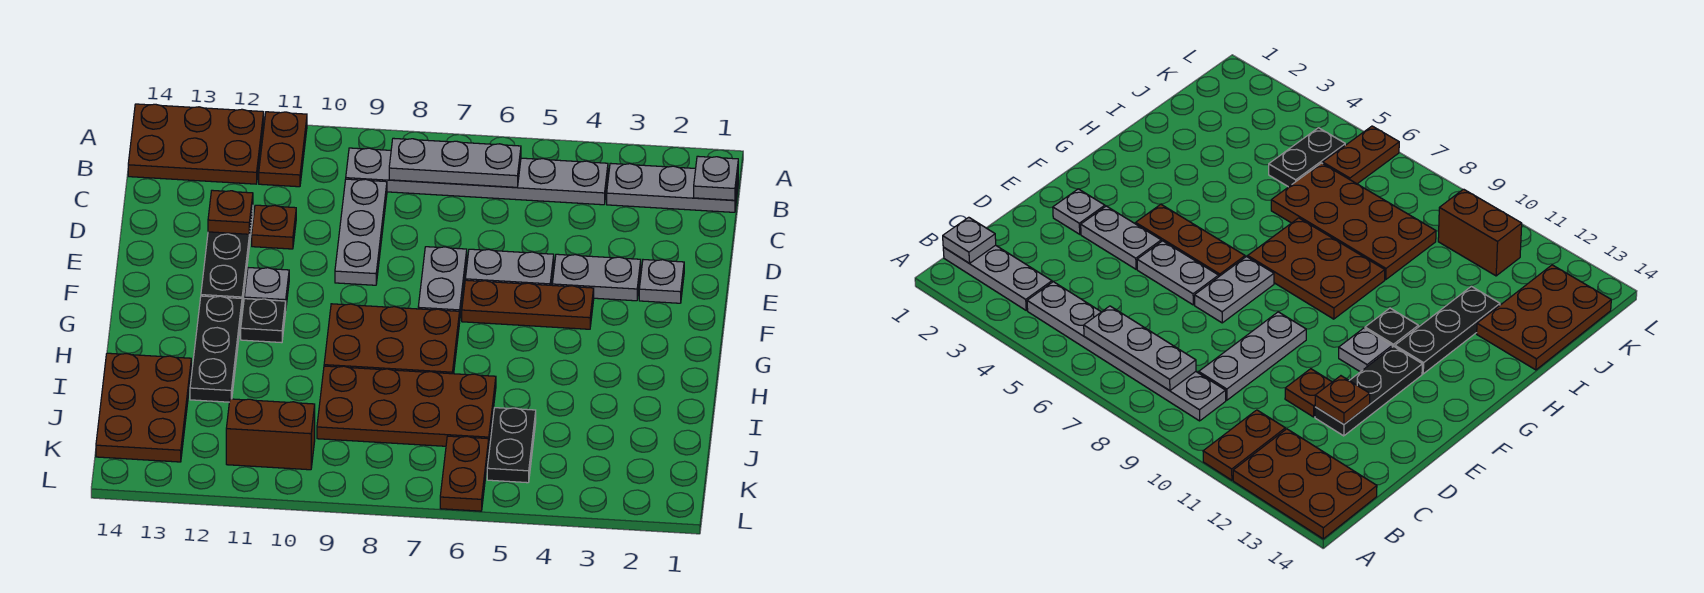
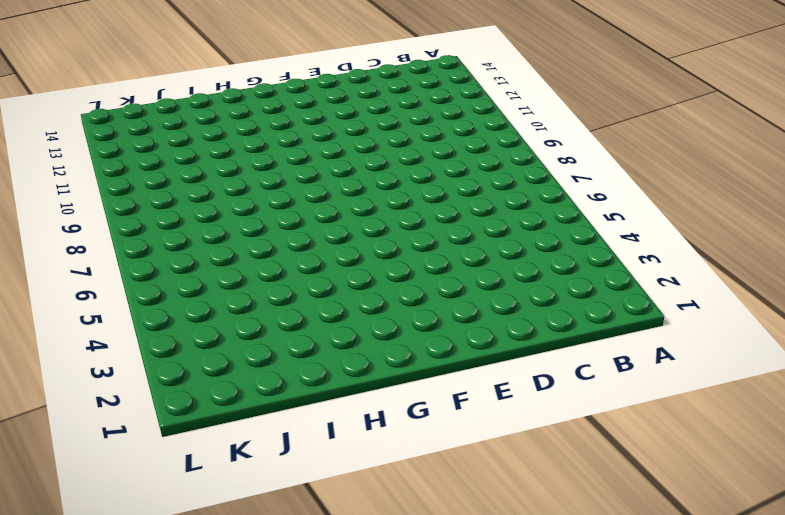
none -> brown plate A11:B11 level 1
none -> brown plate A12:B14 level 1
none -> grey plate B1:B3 level 1

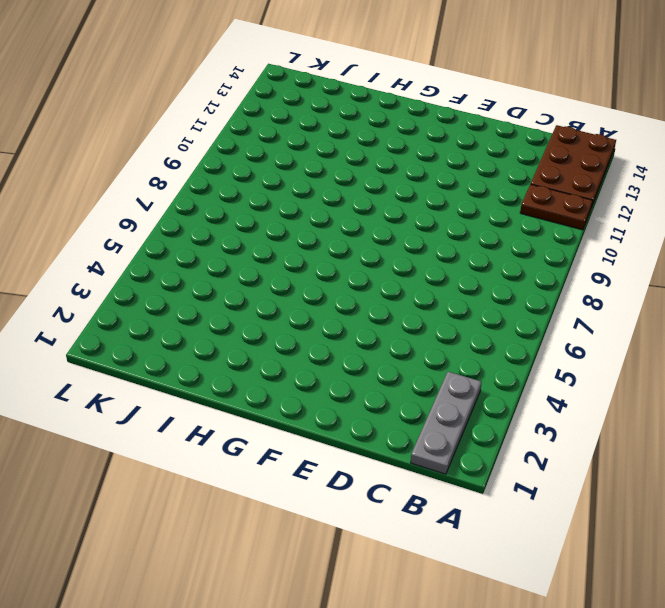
none -> grey plate B4:B9 level 1
none -> grey plate C9:E9 level 1
none -> brown plate D11 level 1

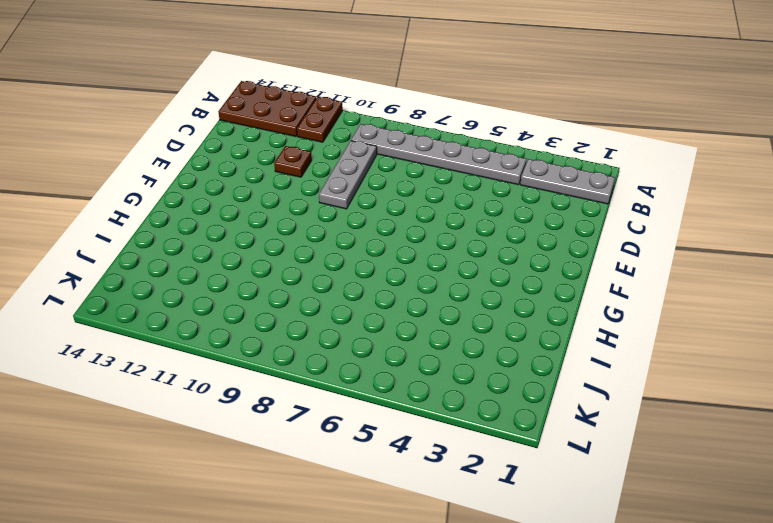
none -> black plate D12:F12 level 1
none -> grey plate E2 level 1
none -> grey plate E3:E4 level 1

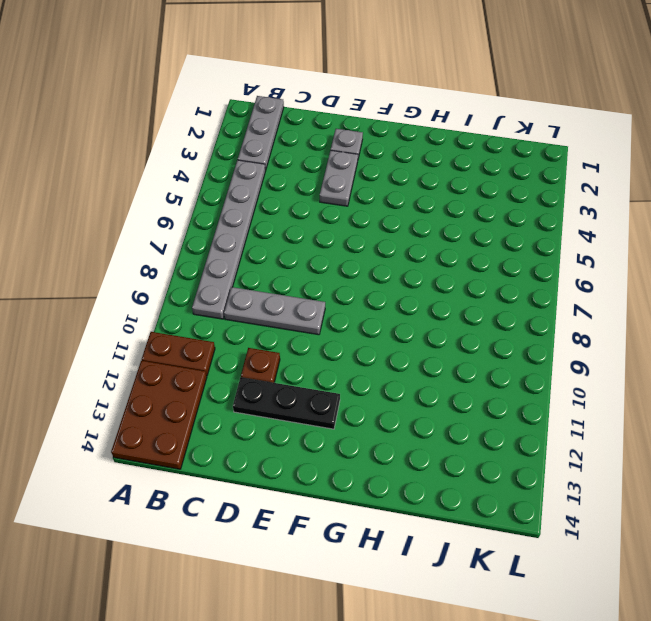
none -> grey plate E5:E6 level 1
none -> grey plate E7:F7 level 1
none -> brown plate F4:F6 level 1

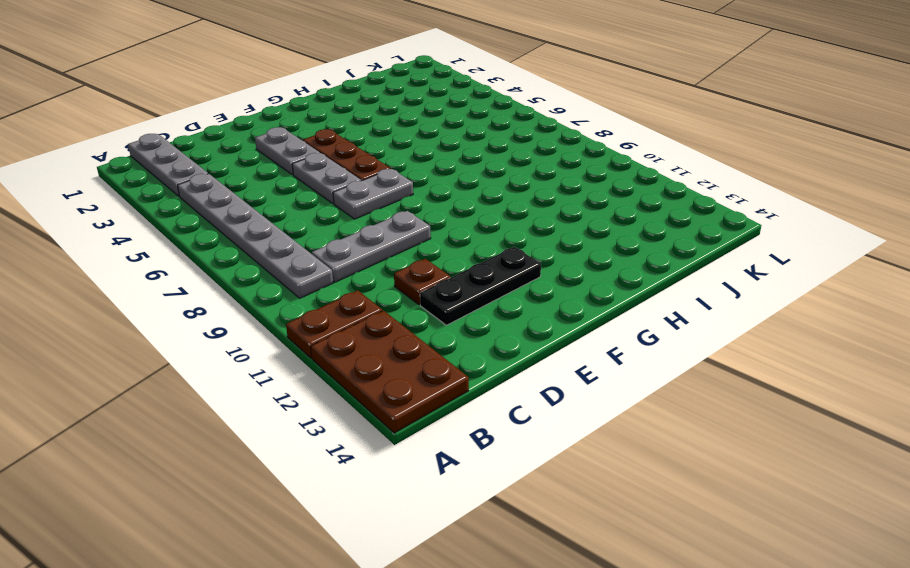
none -> grey plate E2 level 1
none -> grey plate F11 level 1
none -> brown plate G7:H9 level 1

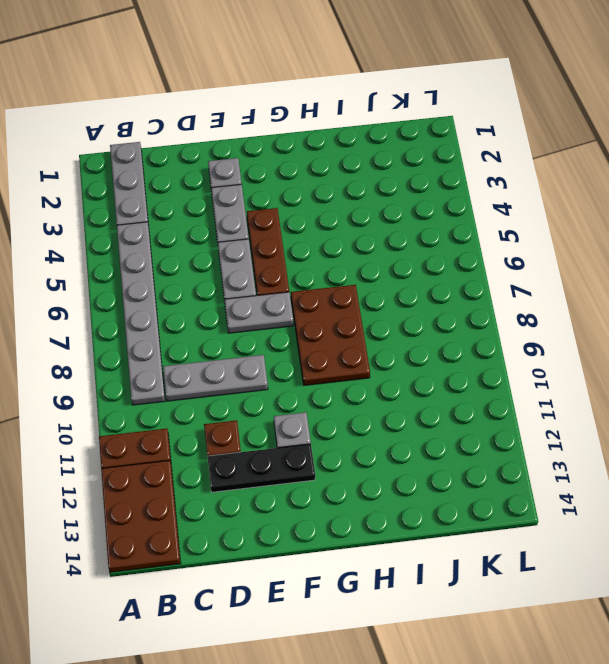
none -> black plate G11 level 1
none -> black plate G12:I12 level 1
none -> brown plate I6:J9 level 1

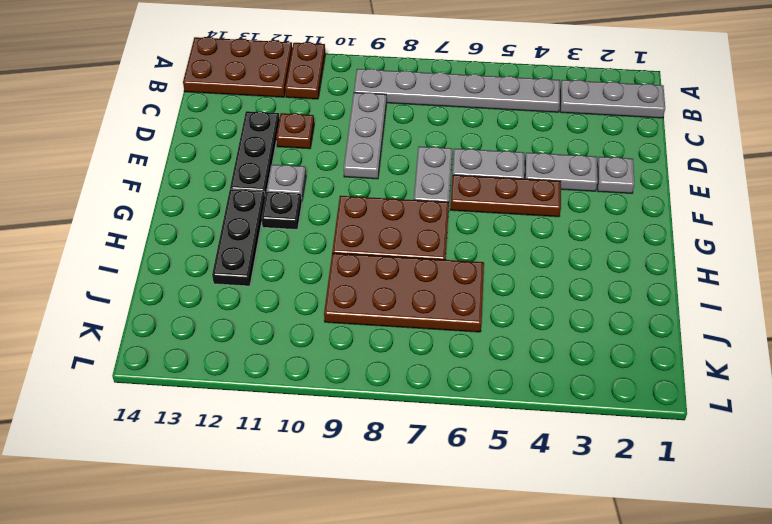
none -> brown plate I13:K14 level 1
none -> black plate J5:K5 level 1
none -> brown plate K6:L6 level 1

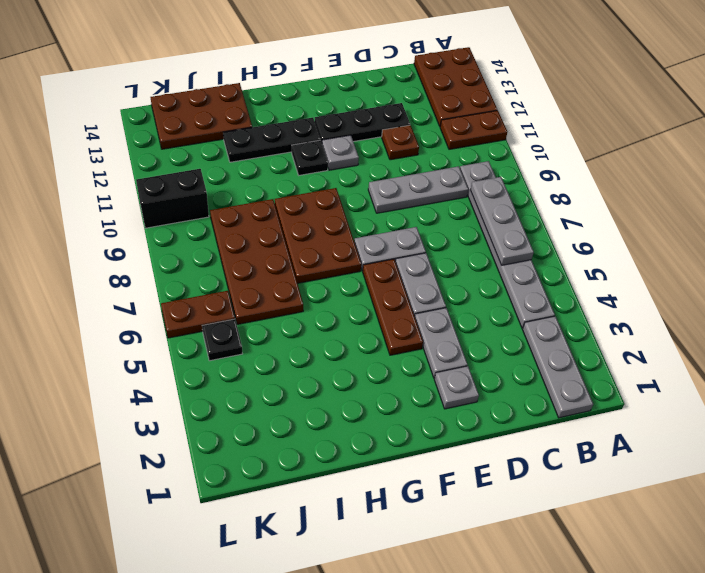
black plate K5 level 1 -> black plate J5:K5 level 1
black brick K10:L10 level 1 -> brown brick K10:K11 level 1
none -> grey plate B1 level 2
none -> brown plate D12 level 2

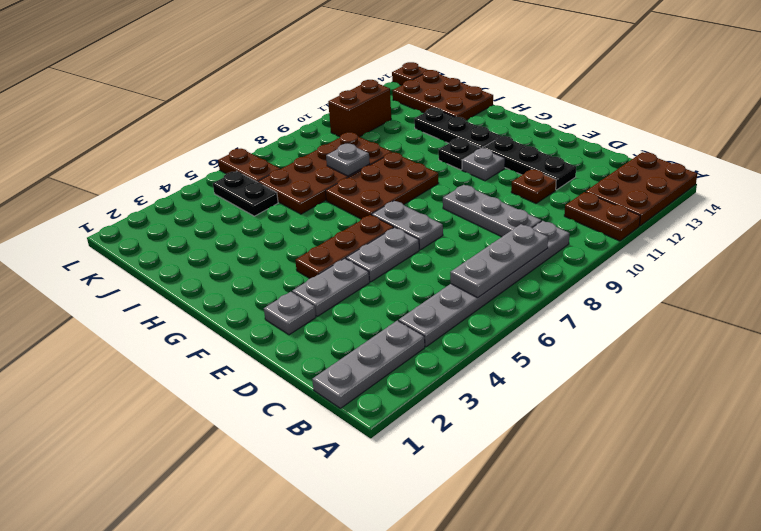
grey plate I8 level 2 -> grey plate B1 level 2
brown plate L14 level 1 -> brown plate D12 level 2

